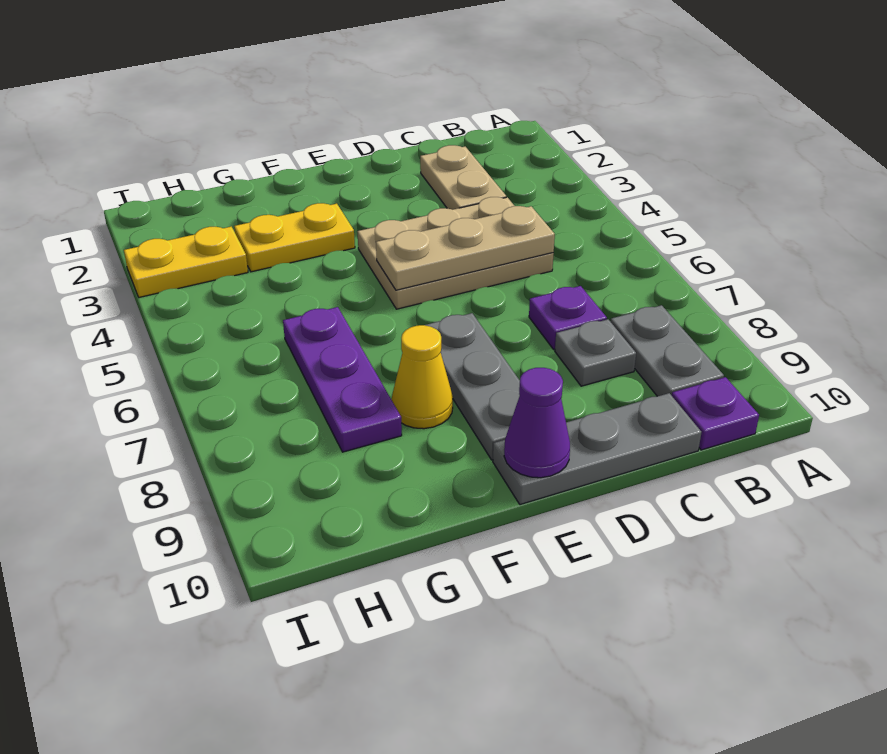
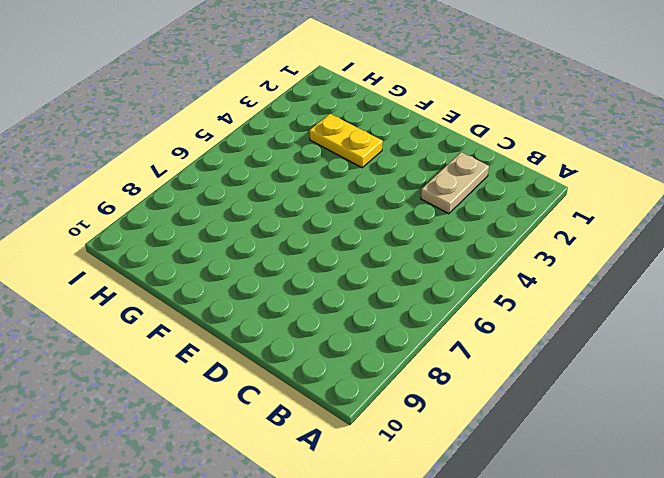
none -> grey plate B8:B9 level 1
none -> purple plate B10 level 1
none -> tan plate C4:E5 level 1

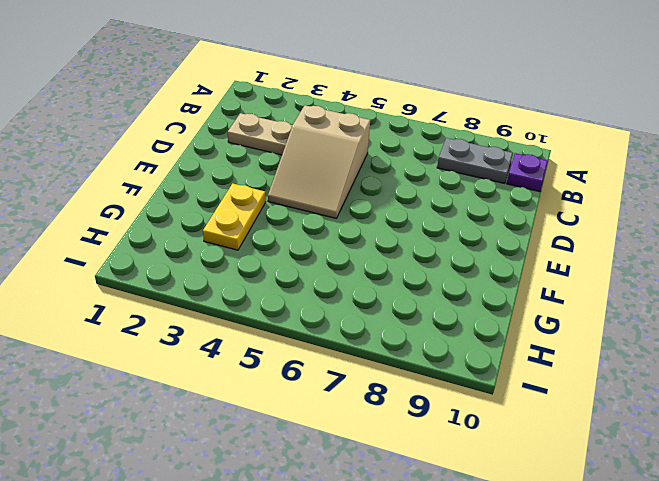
tan slope C4:E5 level 1 top C -> tan plate C4:E5 level 1
none -> purple plate C7 level 1
none -> grey plate C8 level 1
none -> grey plate C10:E10 level 1

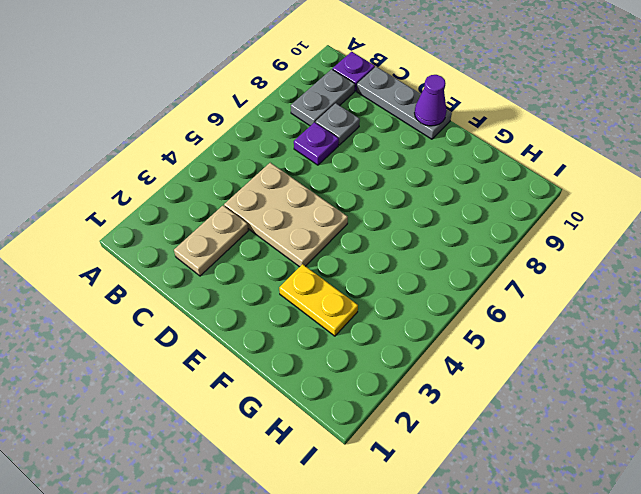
none -> grey plate E7:E9 level 1
none -> yellow cone F8 level 1
none -> purple plate G6:G8 level 1

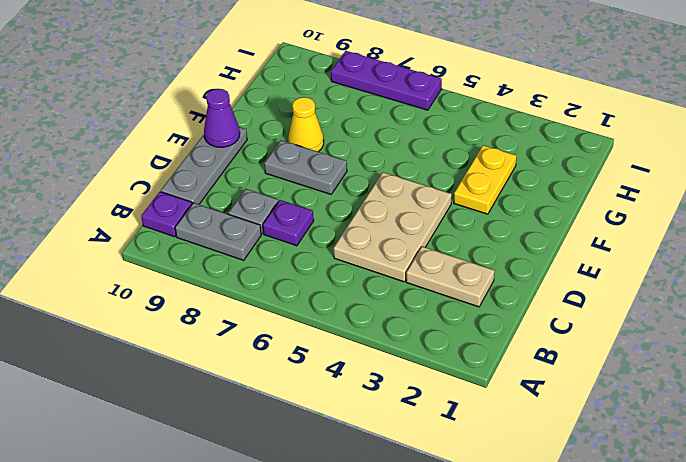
grey plate E7:E8 level 1 -> grey plate E7:E9 level 1
purple plate I6:I8 level 1 -> purple plate G6:G8 level 1
none -> yellow plate H3:I3 level 1
none -> tan plate C5:E5 level 2

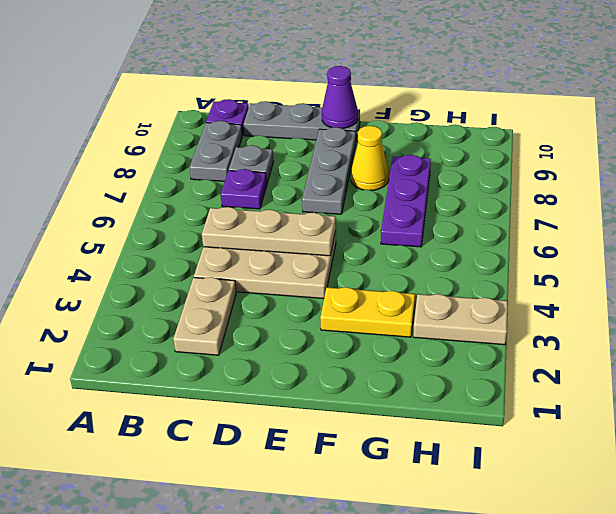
tan plate H3:I3 level 1 -> yellow plate H3:I3 level 1

